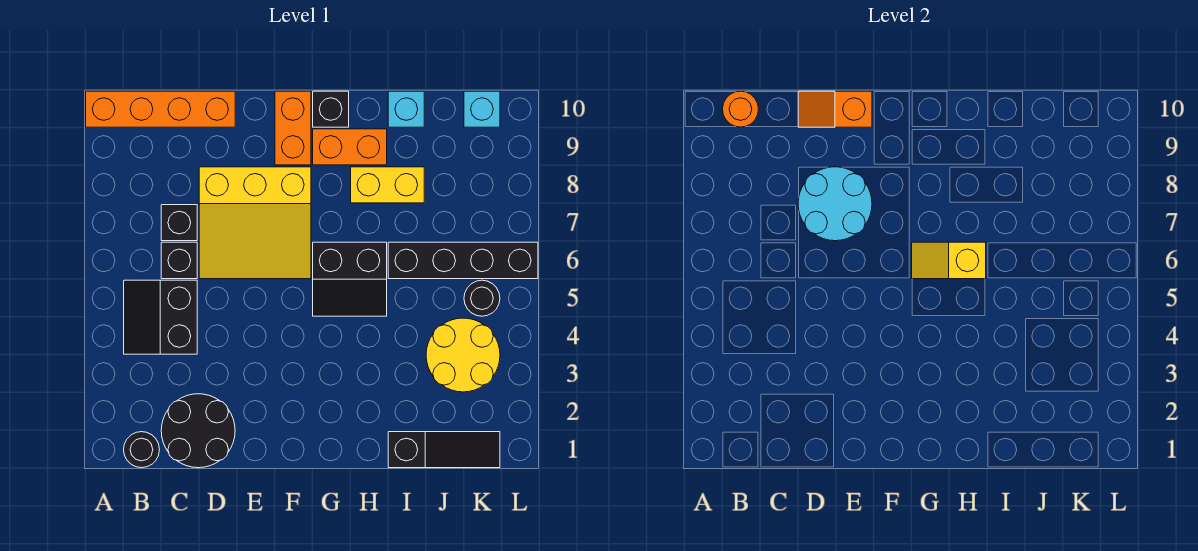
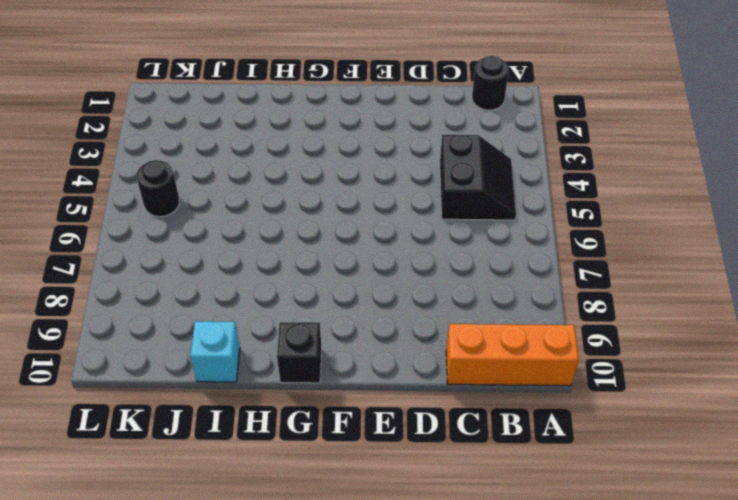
orange brick A10:C10 level 1 -> orange brick A10:D10 level 1
none -> black round brick C1:D2 level 1
none -> black brick C6 level 1
none -> black brick C7 level 1

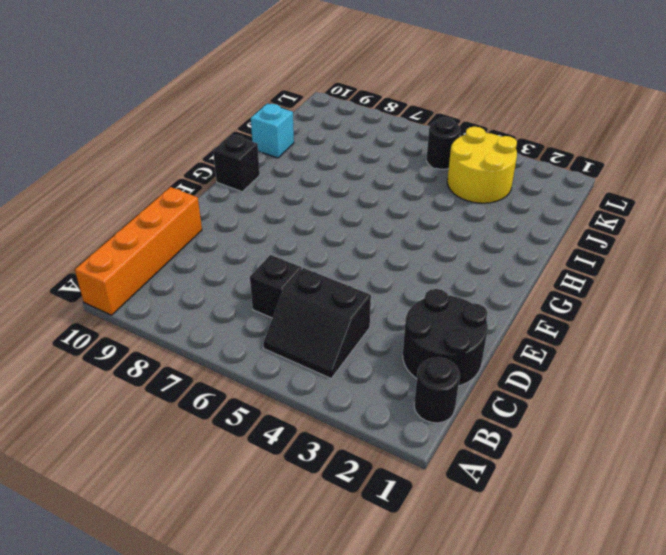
none -> black brick C7 level 1
none -> yellow slope D6:F8 level 1 top 8
none -> orange brick F9:F10 level 1

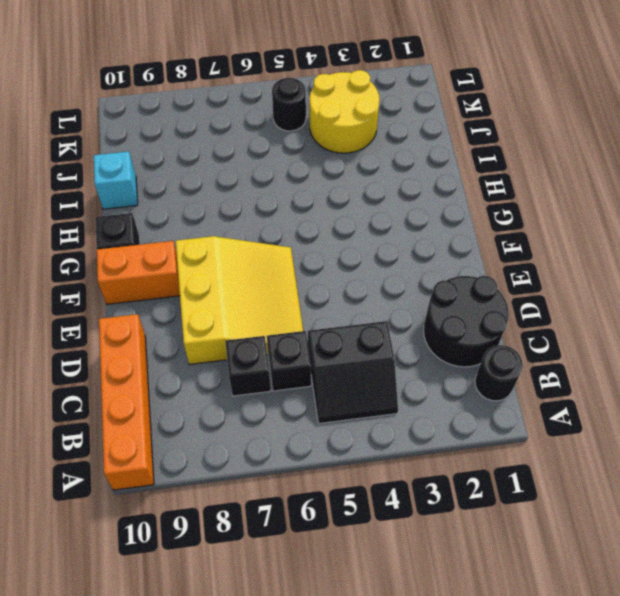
none -> black slope G5:H6 level 1 top 6
none -> orange brick G9:H9 level 1
none -> yellow brick H8:I8 level 1

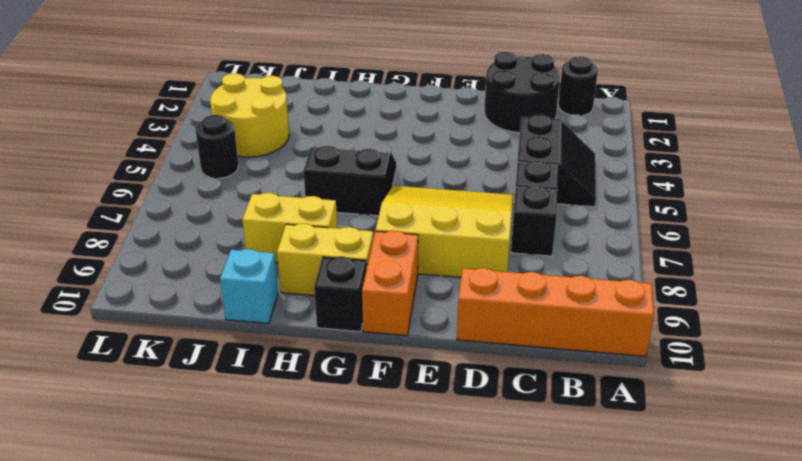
yellow brick G9:H9 level 1 -> orange brick G9:H9 level 1
none -> black slope I1:K1 level 1 top I
none -> black brick I6:L6 level 1
none -> cyan brick K10 level 1

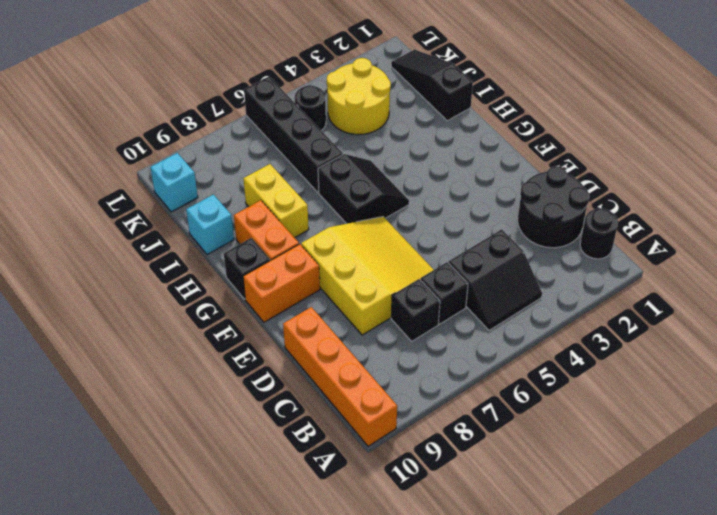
none -> orange round brick B10 level 2
none -> cyan round brick D7:E8 level 2
none -> orange slope D10:E10 level 2 top E

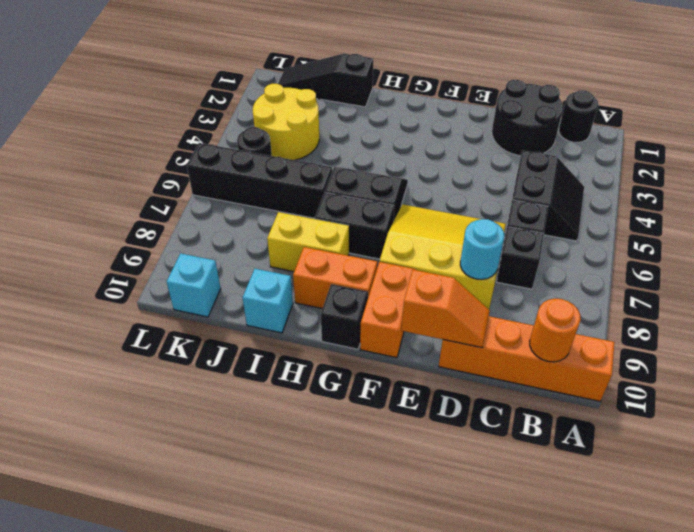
cyan round brick D8 level 2 -> cyan round brick D7:E8 level 2
black brick G7:H7 level 1 -> none
none -> yellow slope G6:H6 level 2 top H

